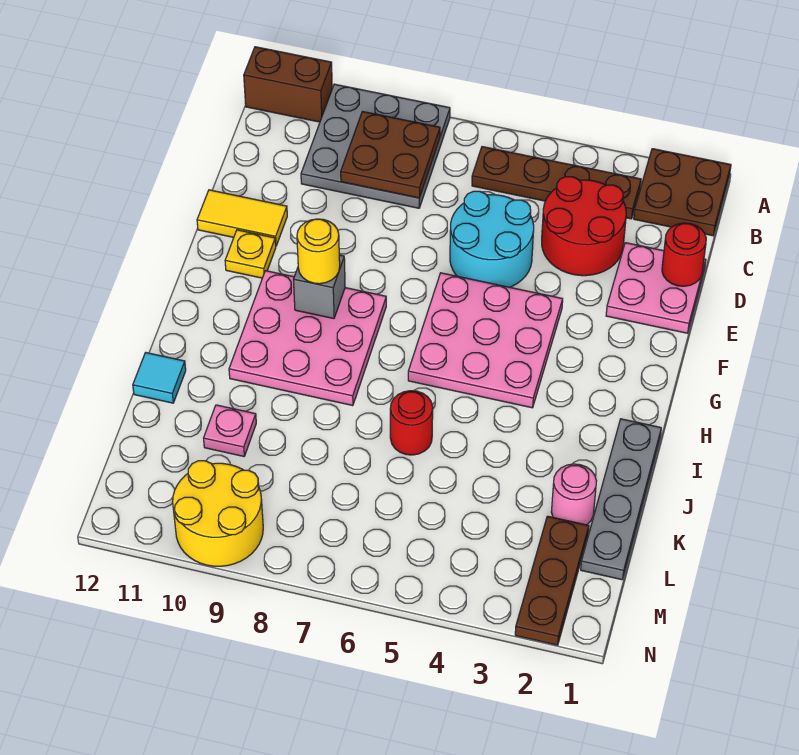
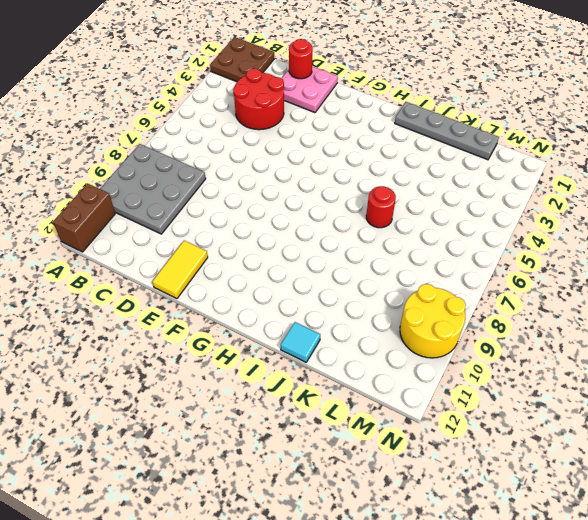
none -> brown plate B3:B6 level 1
none -> cyan round brick D5:E6 level 1
none -> pink plate F4:H6 level 1

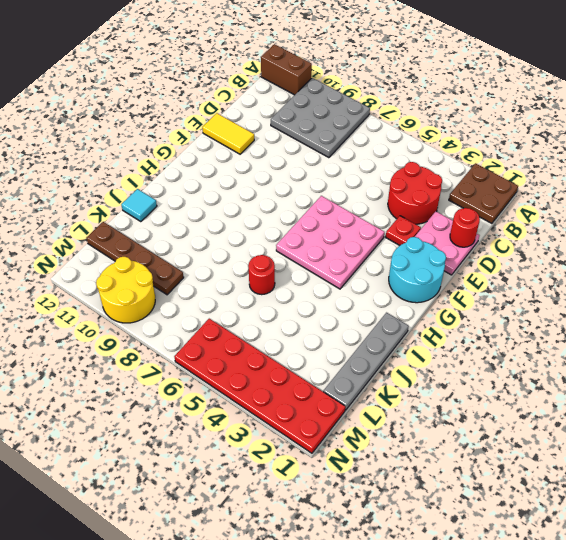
red plate E3 level 1 -> none
cyan round brick F1:G2 level 1 -> cyan round brick D5:E6 level 1
brown plate L9:L12 level 1 -> brown plate B3:B6 level 1
red plate M1:N6 level 1 -> brown plate L2:N2 level 1
none -> yellow plate F11 level 1
none -> pink plate G8:I10 level 1
none -> pink round brick K2 level 1

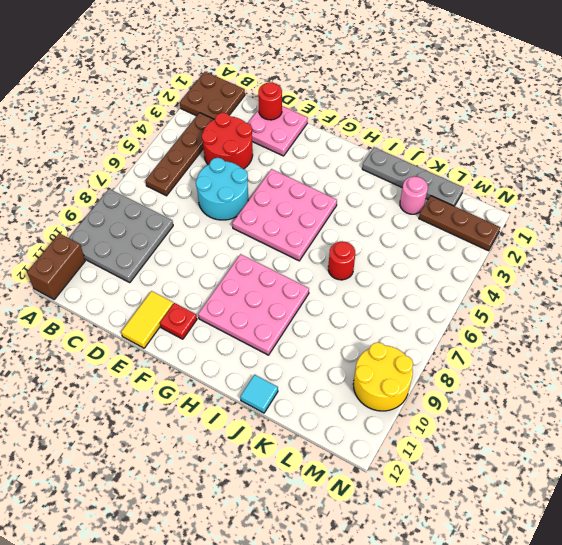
red plate F11 level 1 -> yellow plate F11 level 1
none -> pink plate K10 level 1
none -> brown plate B8:C9 level 2
none -> grey brick G9 level 2

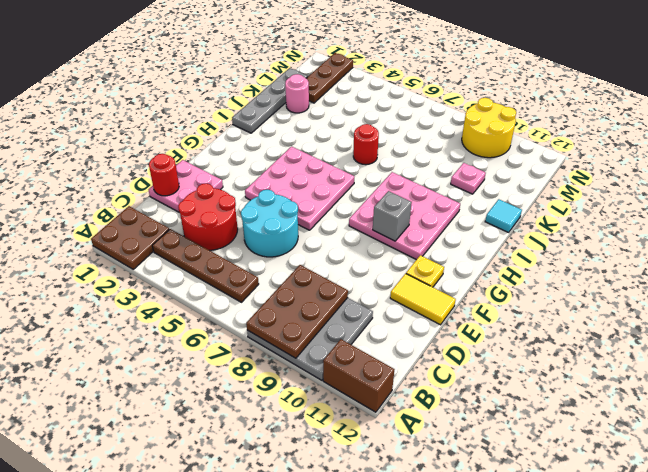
brown plate A8:C9 level 2 -> brown plate B8:C9 level 2
none -> yellow round brick G9 level 3

